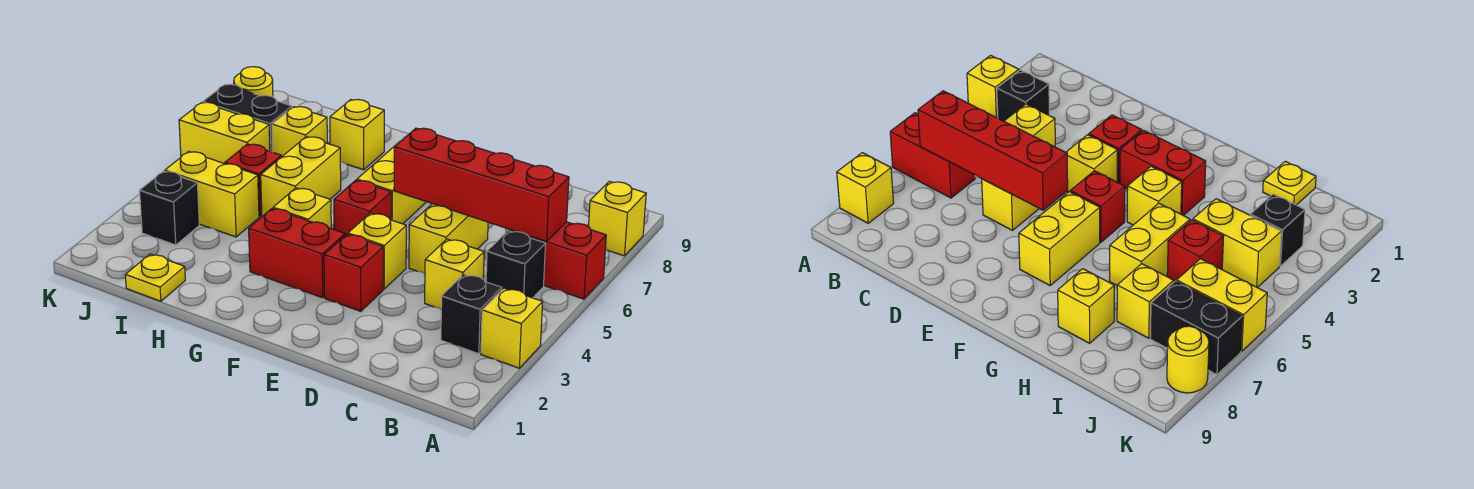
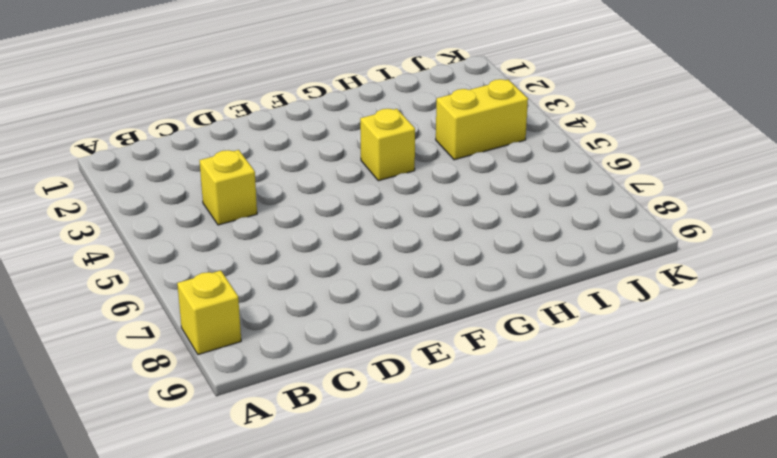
none -> yellow brick A3 level 1
none -> red brick A6:B6 level 1
none -> black brick B3 level 1

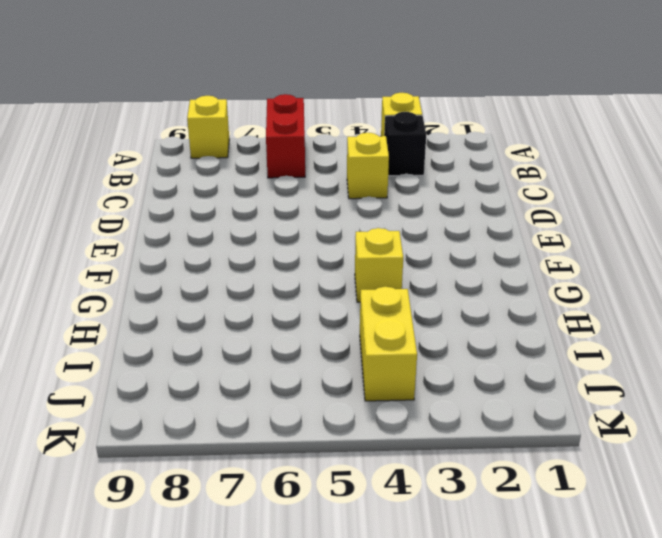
none -> black brick B5 level 1
none -> yellow brick D5:D6 level 1
none -> red brick E3 level 1

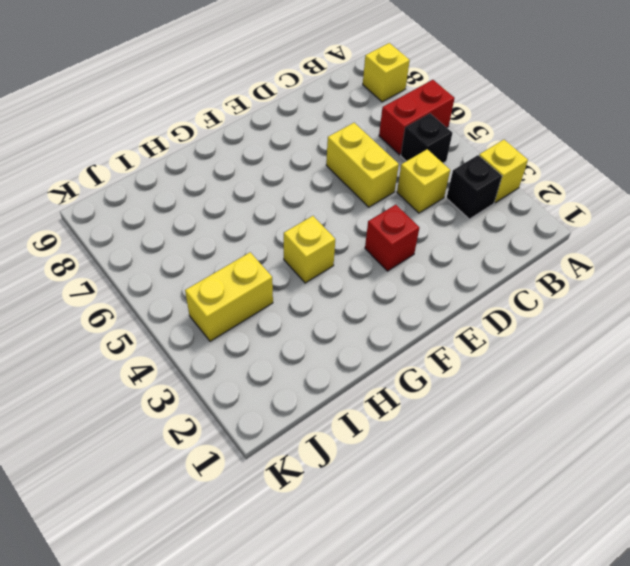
none -> yellow brick E4 level 1
none -> red brick F3:G3 level 1
none -> red brick F5 level 1

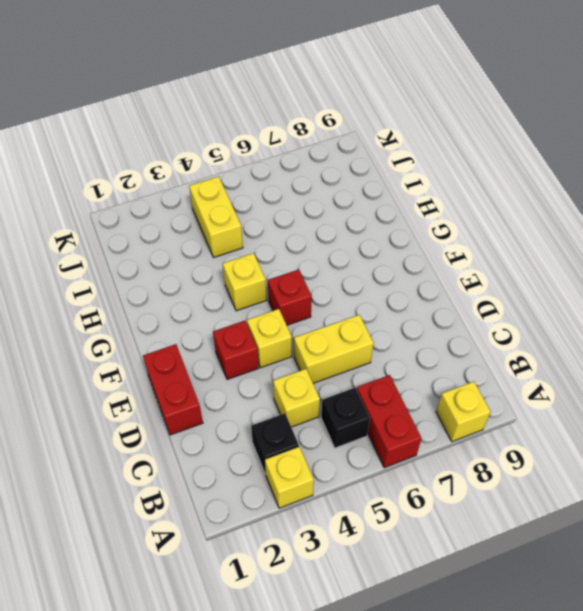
red brick D1:E1 level 1 -> red brick F3:G3 level 1
none -> yellow brick F6:F7 level 1
none -> yellow brick H5:H6 level 1
none -> yellow brick H8 level 1

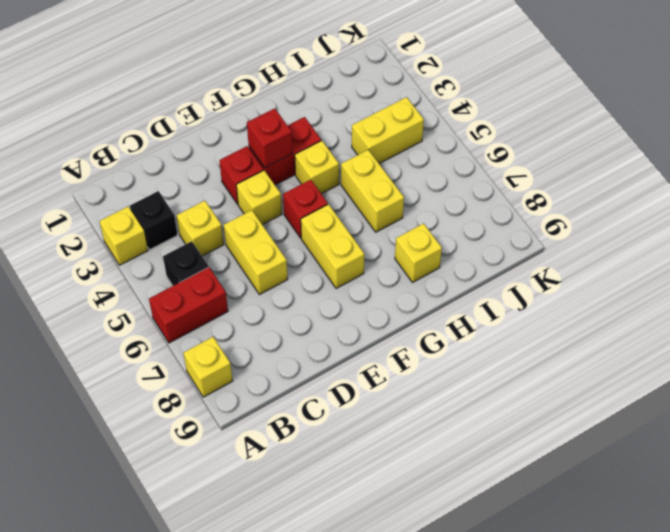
red brick F3 level 2 -> red brick I5 level 1
none -> yellow plate I1 level 1
none -> yellow brick I7 level 1
none -> black brick J3 level 1

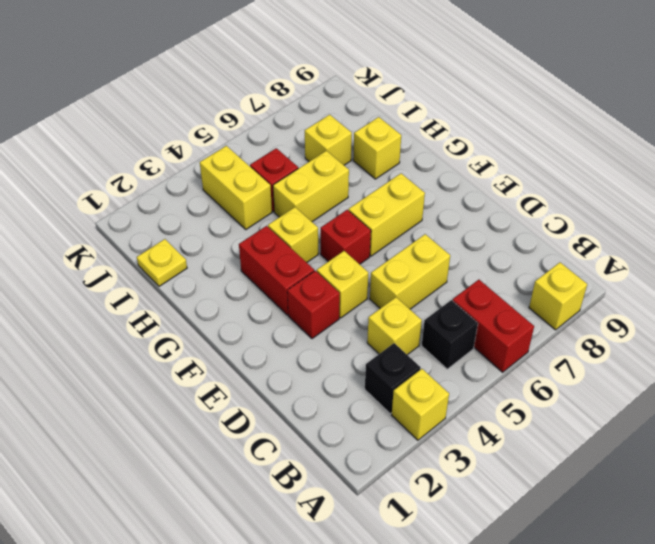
none -> black brick J3 level 1
none -> yellow brick J6:K6 level 1
none -> black brick J7:K7 level 1

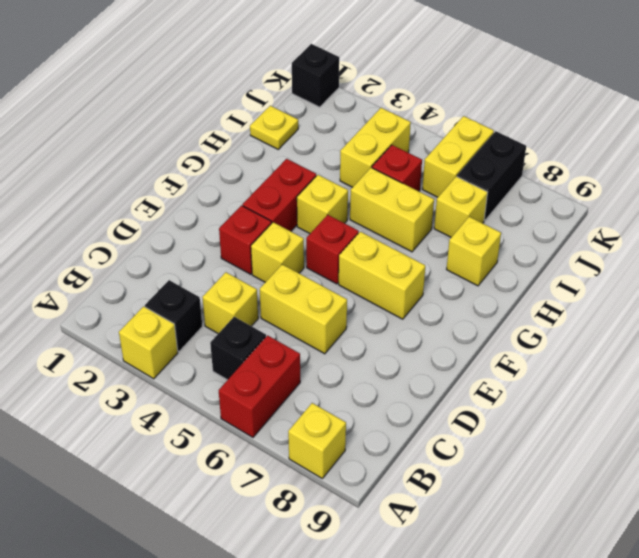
black brick K1 level 1 -> black brick J3 level 1
none -> yellow round brick K8 level 1
none -> red brick B6:E6 level 2

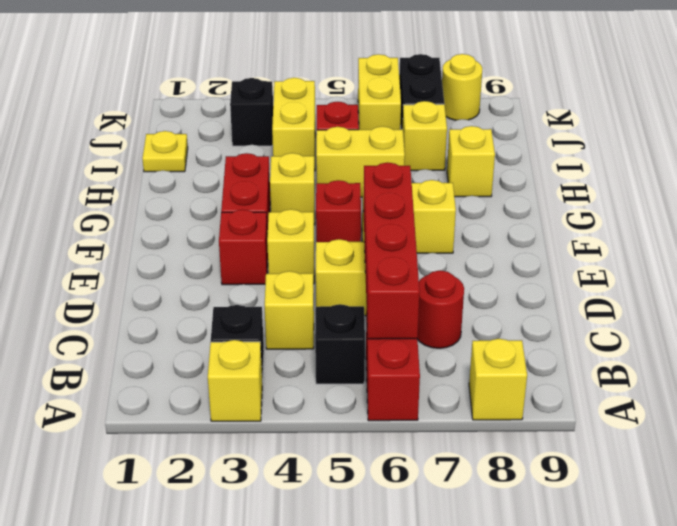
red round brick C7 level 1 -> none

